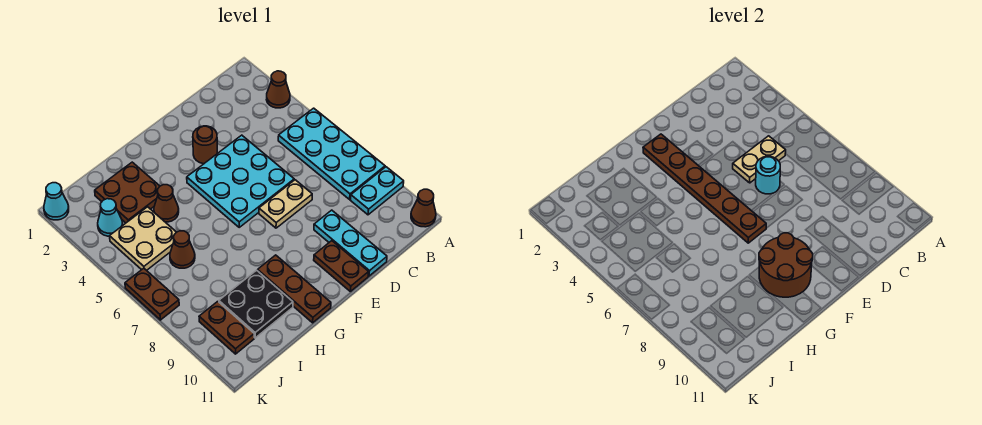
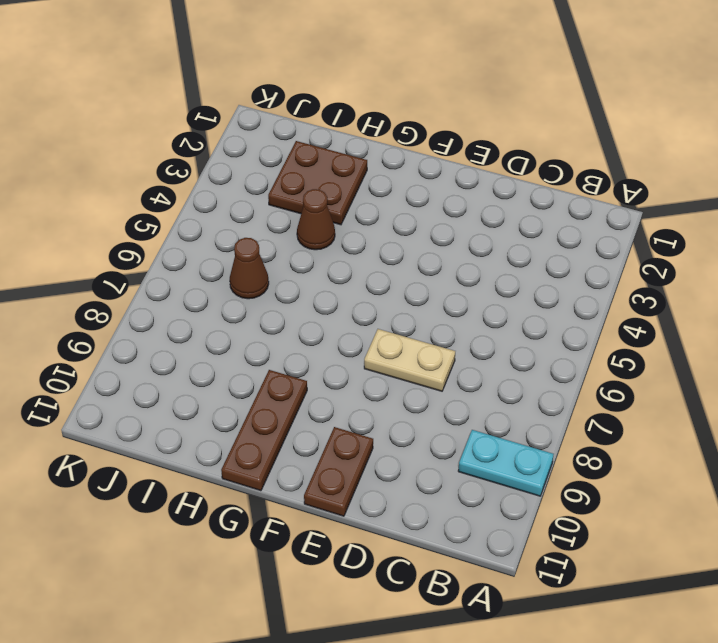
none -> brown cone A3 level 1
none -> cyan plate A5:B8 level 1
none -> brown cone A11 level 1

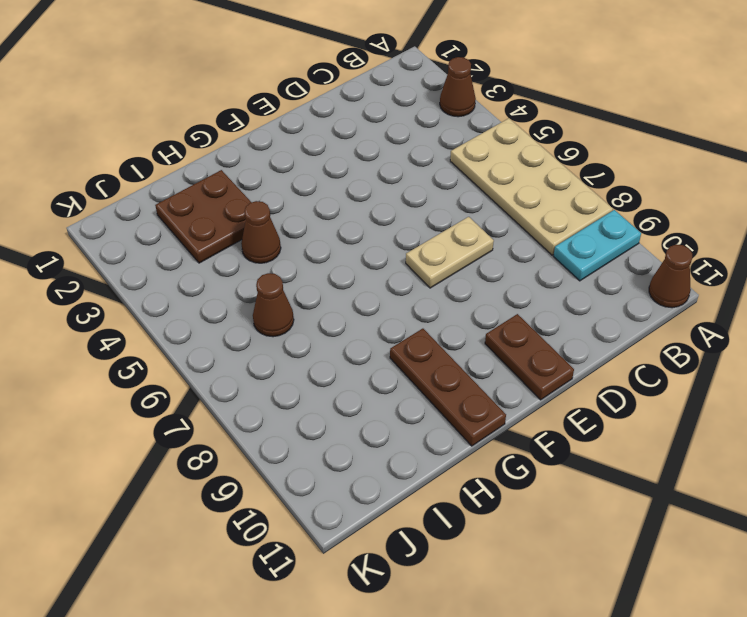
tan plate A5:B8 level 1 -> cyan plate A5:B8 level 1
none -> cyan plate D4:F6 level 1
none -> cyan plate D9:D11 level 1
none -> brown round brick E3 level 1

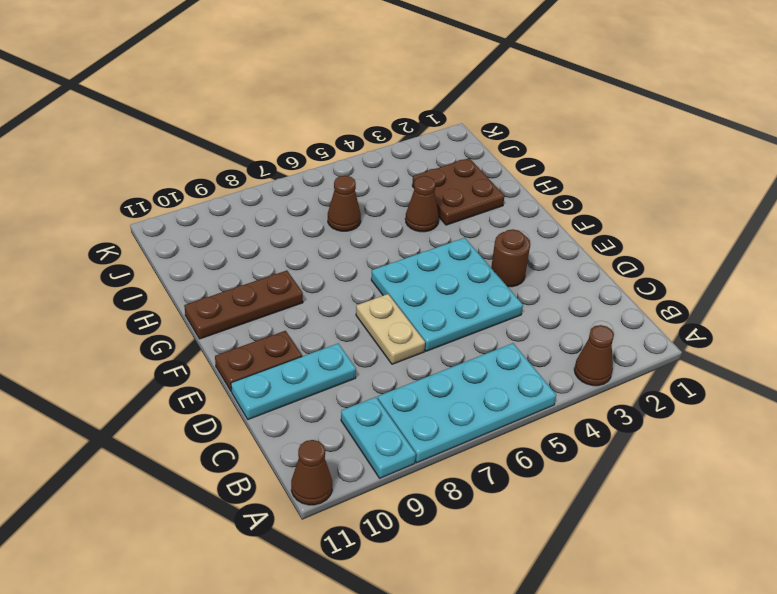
none -> black plate H9:I10 level 1
none -> tan plate I4:J5 level 1
none -> cyan cone J3 level 1

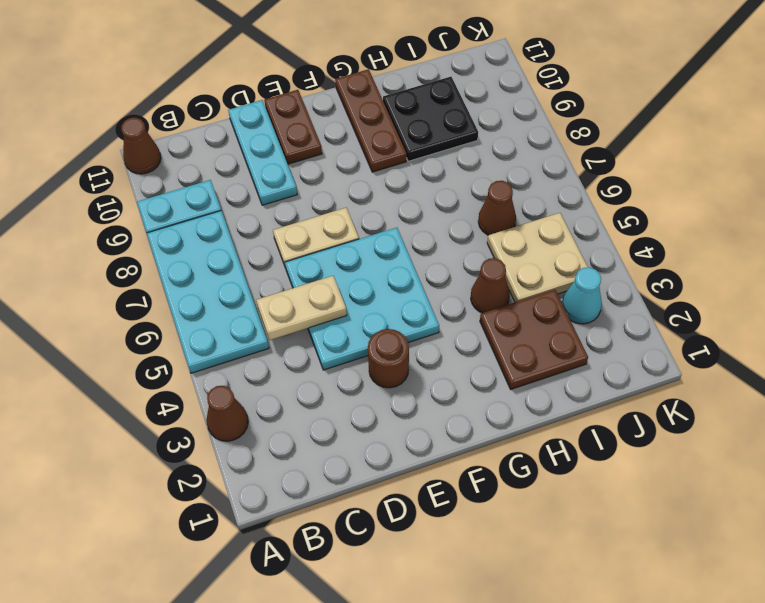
none -> brown plate J9:J10 level 1
none -> cyan cone K1 level 1
none -> brown plate K6:K7 level 1

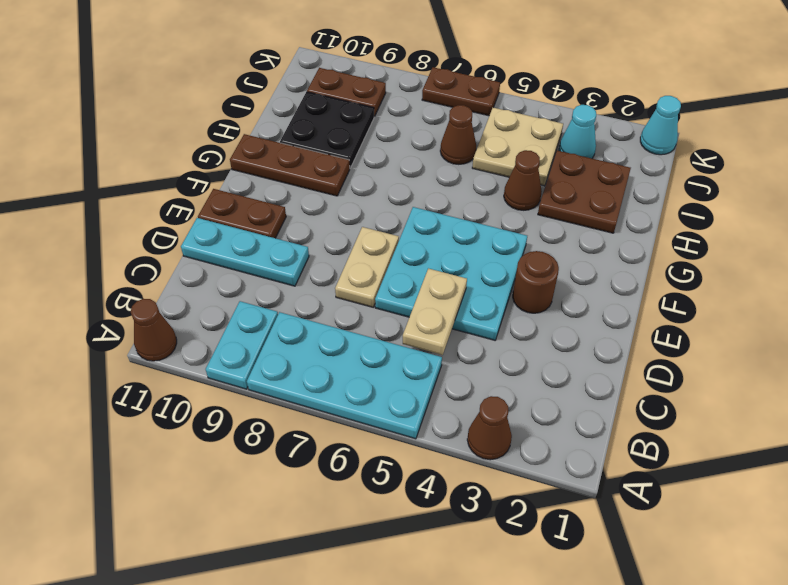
none -> cyan round brick D6 level 2
none -> brown plate F2:F7 level 2
none -> brown round brick F9:G10 level 2

